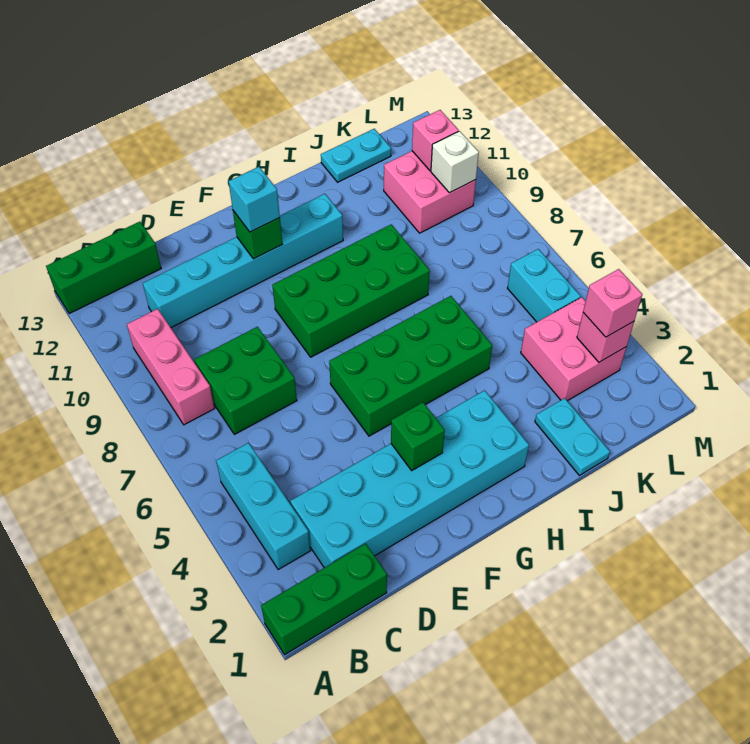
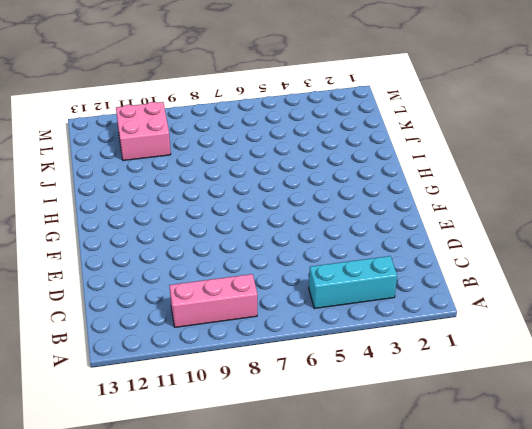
none -> green brick A1:C1 level 1
none -> green brick A13:C13 level 1
none -> cyan brick C2:H3 level 1

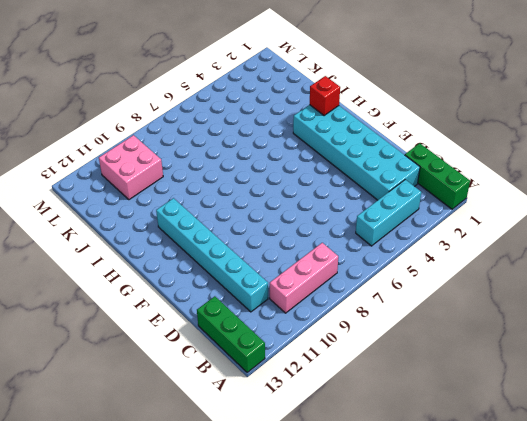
red brick H2 level 2 -> none
none -> green brick C7:D8 level 1
none -> green brick F5:I6 level 1
none -> green brick F8:I9 level 1

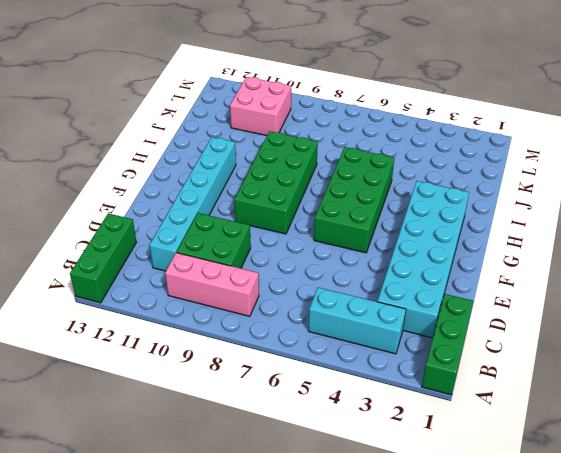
green brick C9:D10 level 1 -> green brick C7:D8 level 1
none -> cyan plate J1:J2 level 1
none -> cyan plate J13:K13 level 1
none -> pink brick K3:L4 level 1

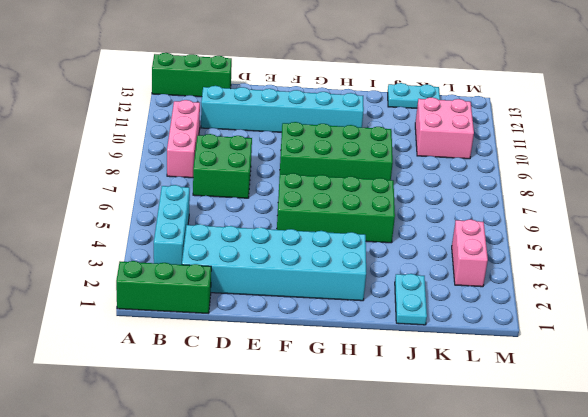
pink brick L3:L4 level 1 -> pink brick K3:L4 level 1
none -> cyan brick L5:L6 level 1
none -> green brick F3 level 2
none -> green brick F11 level 2

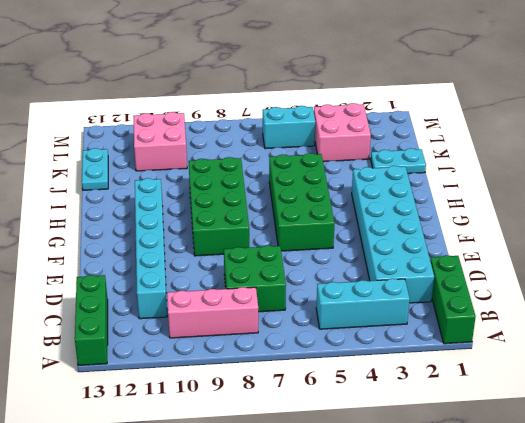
none -> green brick F3 level 2
none -> green brick F11 level 2
none -> pink brick L3 level 2

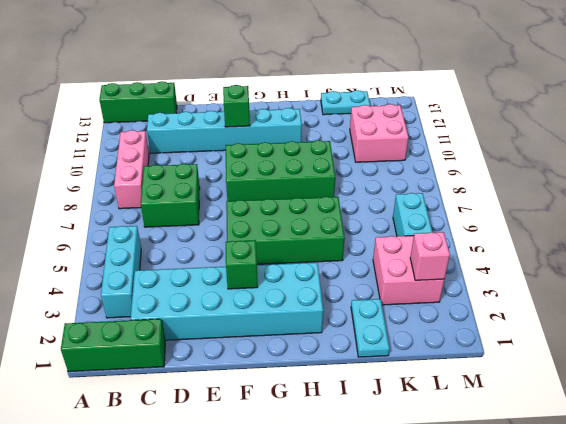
none -> white brick L10 level 2
none -> pink brick L11 level 2
none -> cyan brick F11 level 3

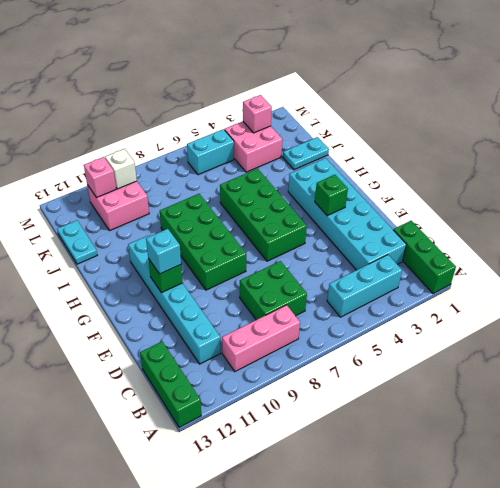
none -> pink brick L3 level 3

